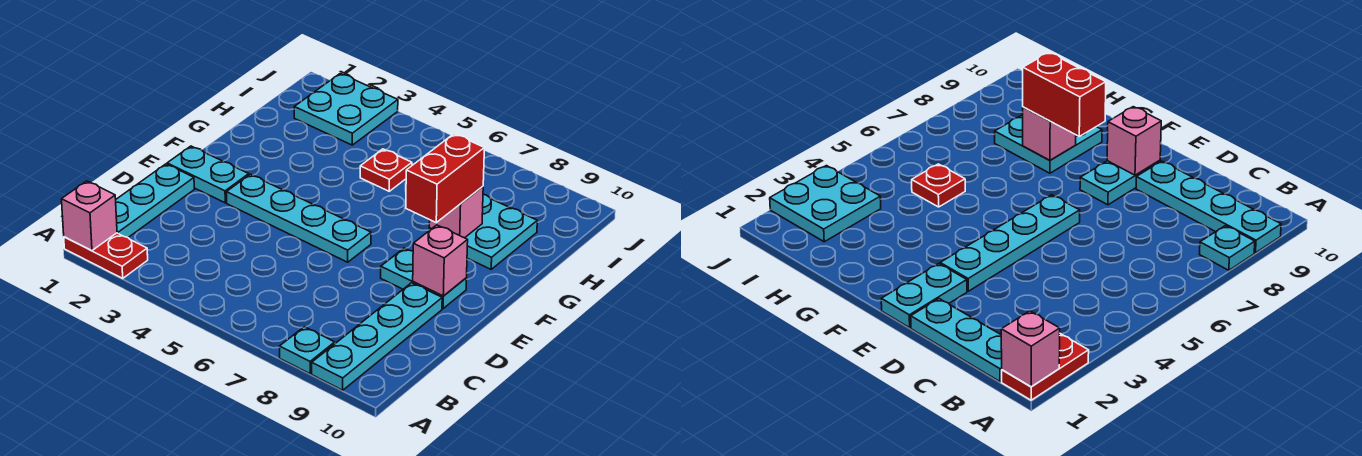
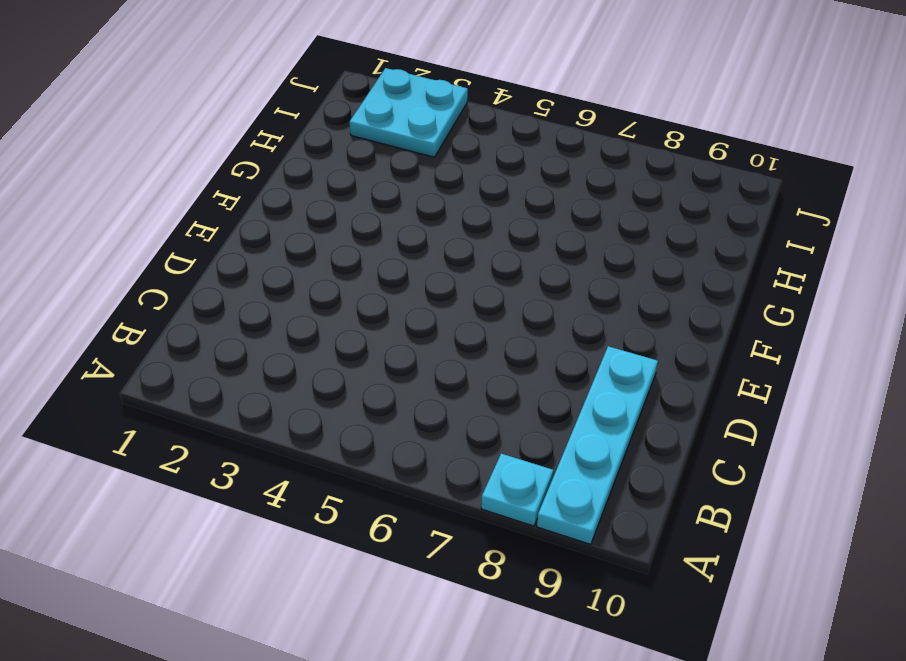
none -> red plate A1:A2 level 1
none -> cyan plate B1:D1 level 1
none -> cyan plate E1:E2 level 1

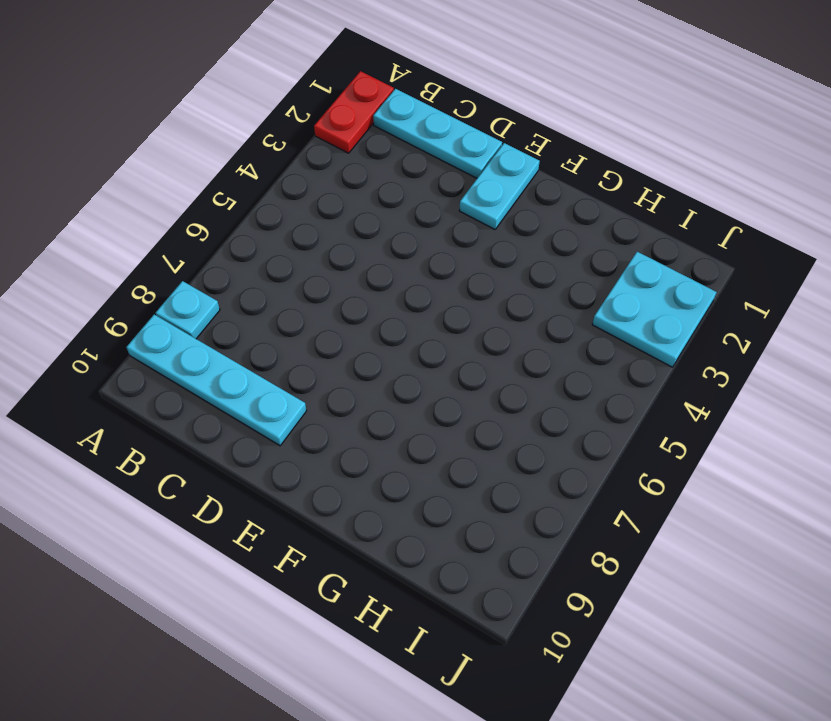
none -> cyan plate E3:E6 level 1
none -> cyan plate E8:E9 level 1
none -> cyan plate G8:H9 level 1

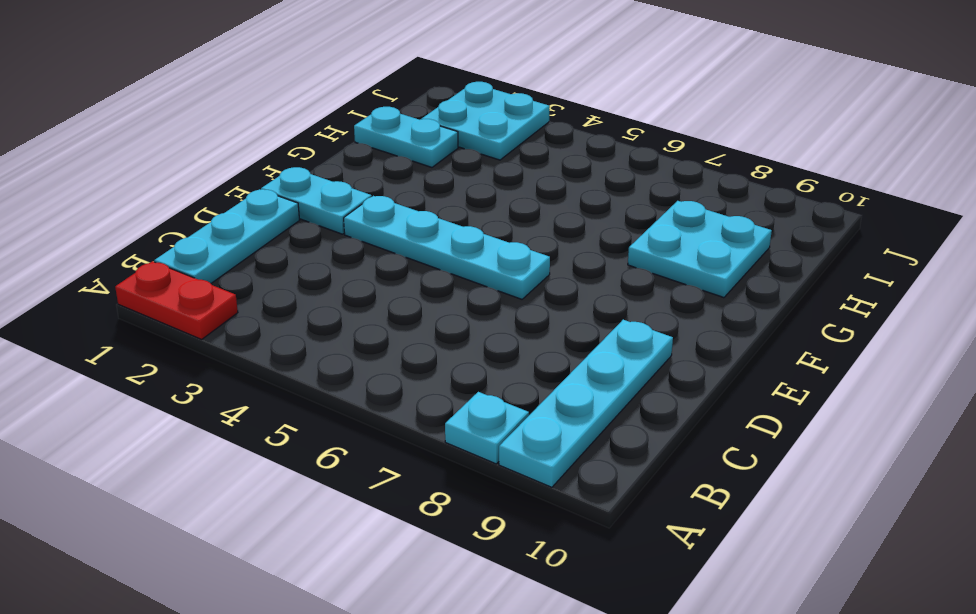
cyan plate H1:H2 level 1 -> cyan plate E8:E9 level 1
none -> red plate H5 level 1
none -> pink brick A1 level 2
none -> pink brick E9 level 2

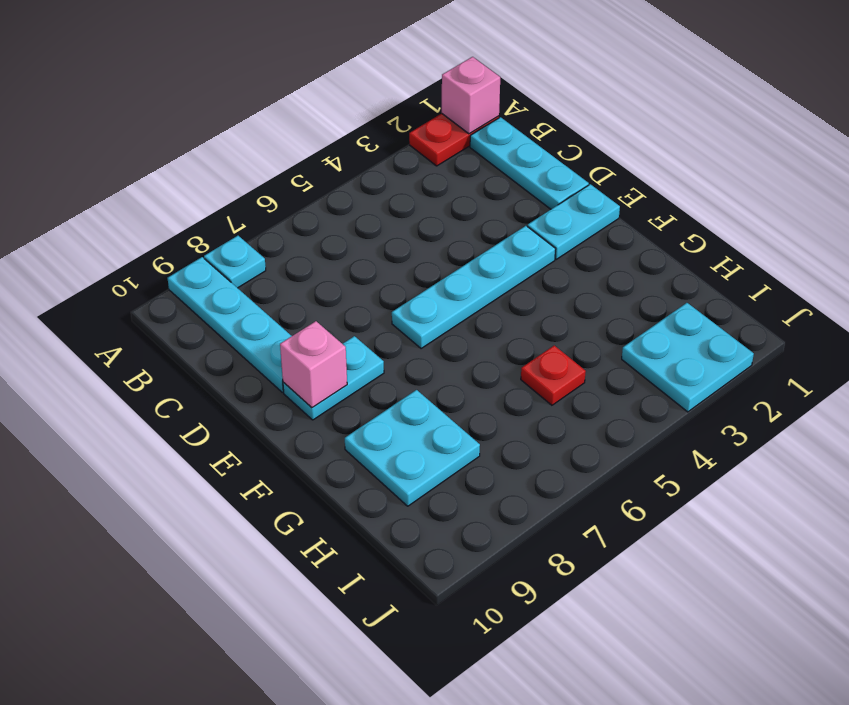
none -> pink brick G8 level 2
none -> red brick F8:G8 level 3

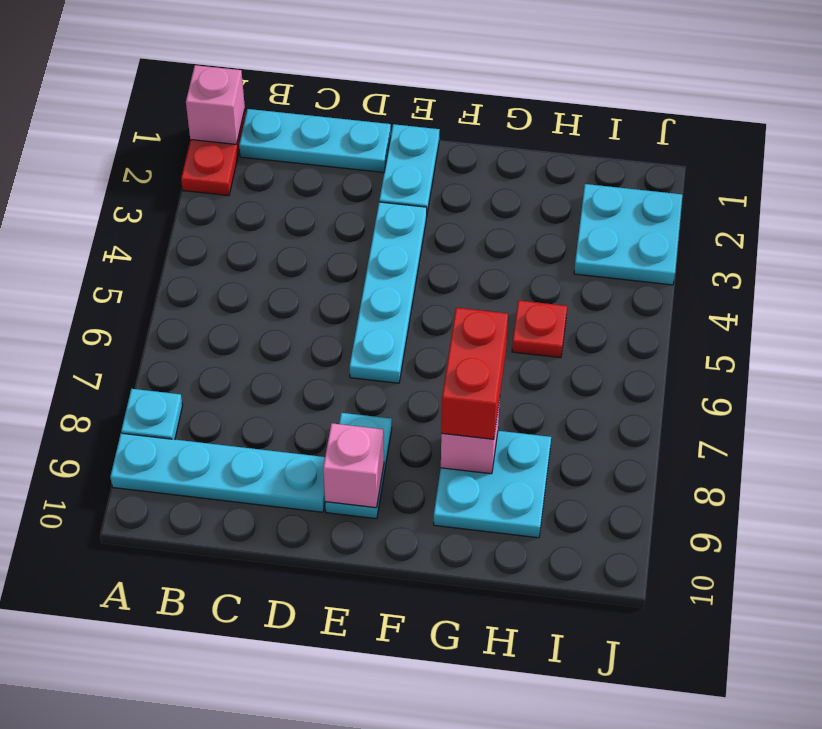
red brick G7:G8 level 3 -> red brick F8:G8 level 3

